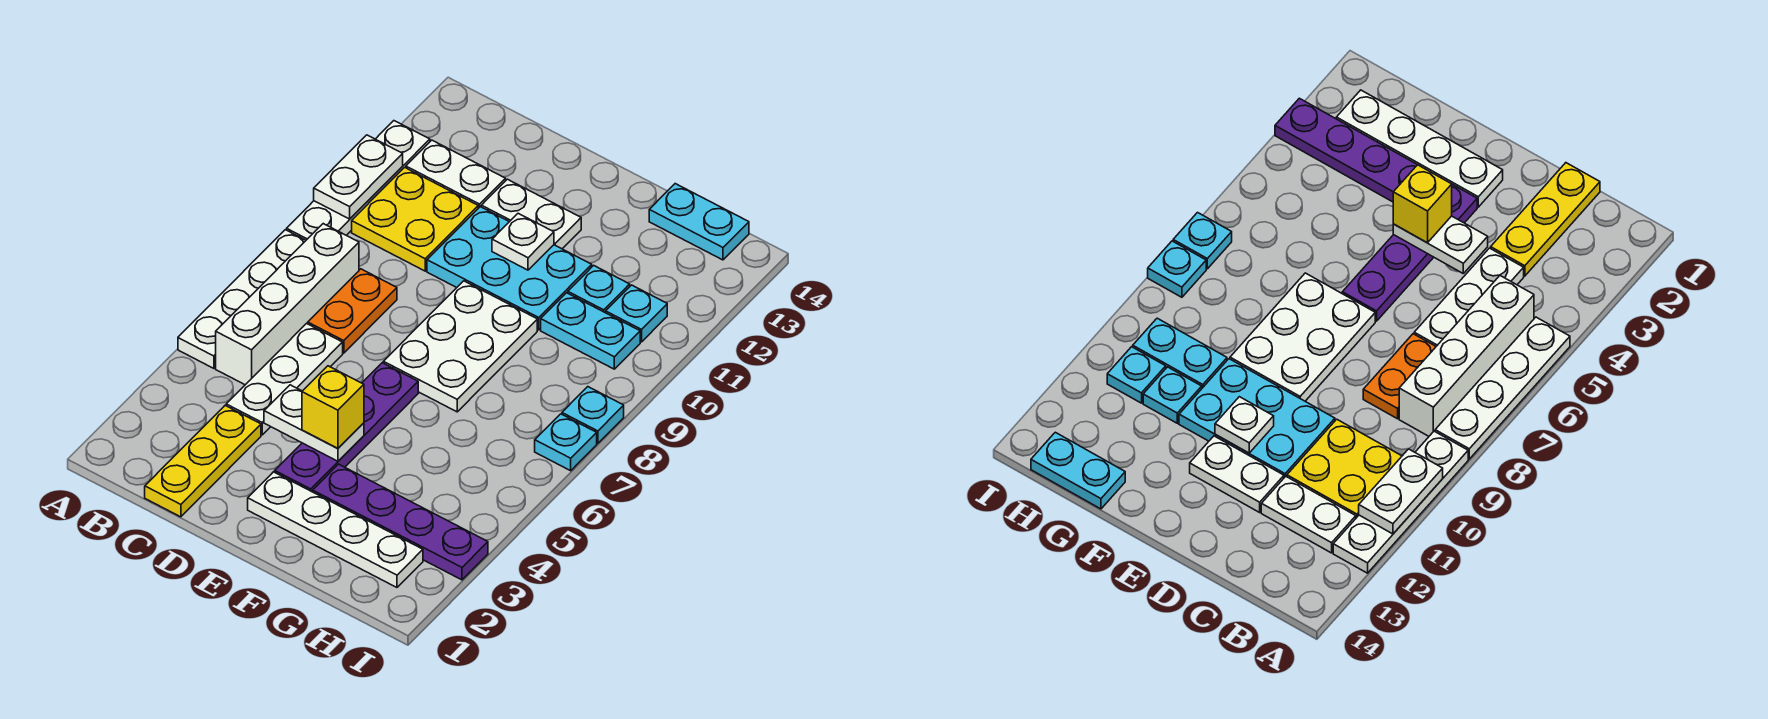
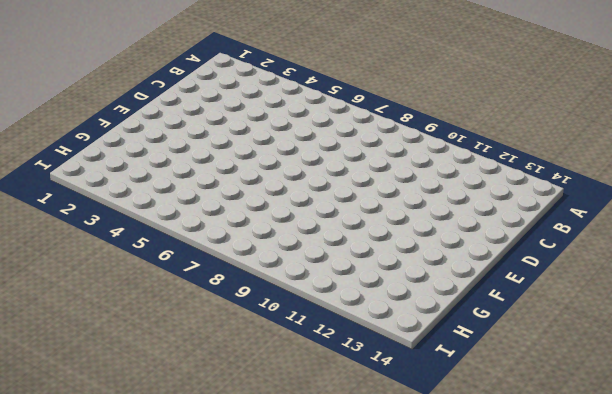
none -> white plate A5:A8 level 1
none -> white plate A9:A12 level 1
none -> white brick B5:B8 level 1

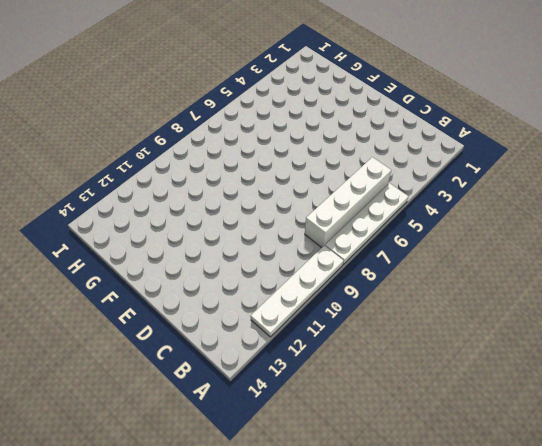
none -> yellow plate B10:C11 level 1
none -> white plate B12:C12 level 1
none -> yellow plate C1:C3 level 1

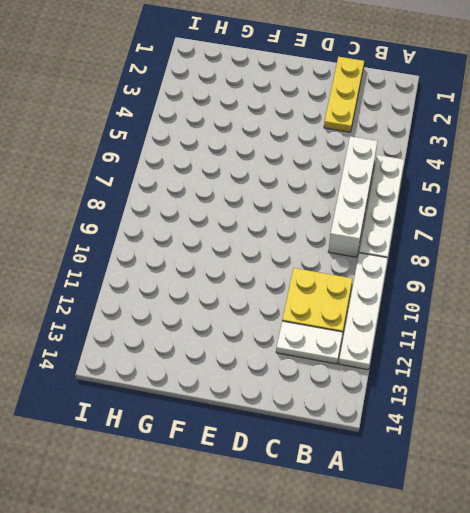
none -> white plate C4:C6 level 1
none -> orange plate C7:C8 level 1
none -> cyan plate D10:F11 level 1

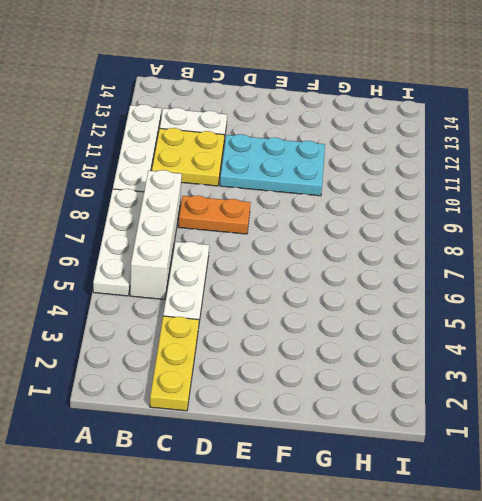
orange plate C8:D8 level 1 -> orange plate C7:C8 level 1
none -> white plate D12:E12 level 1
none -> white plate E2:H2 level 1
none -> purple plate E3:E6 level 1

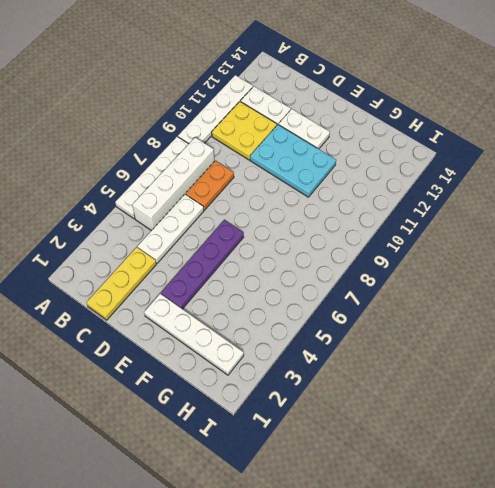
none -> white plate E7:F9 level 1
none -> purple plate F3:I3 level 1
none -> cyan plate G10:H10 level 1

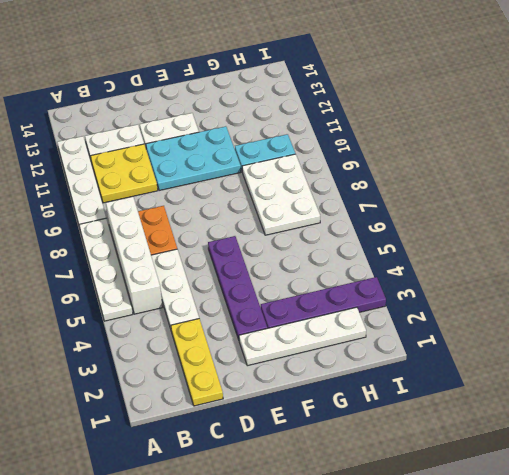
white plate G7:H9 level 1 -> white plate E7:F9 level 1
none -> cyan plate G11 level 1
none -> cyan plate G14:H14 level 1
none -> cyan plate H11 level 1

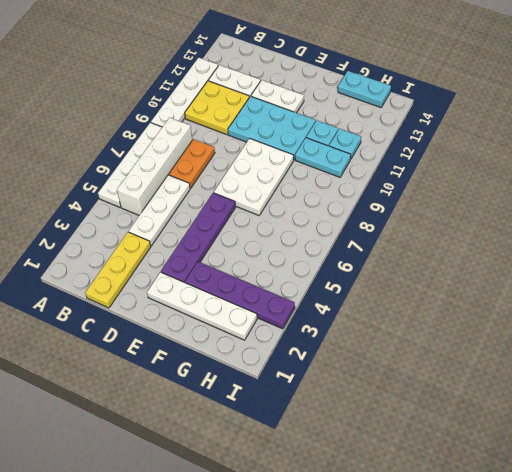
none -> cyan plate I7 level 1
none -> cyan plate I8 level 1
none -> white plate A10:A11 level 2

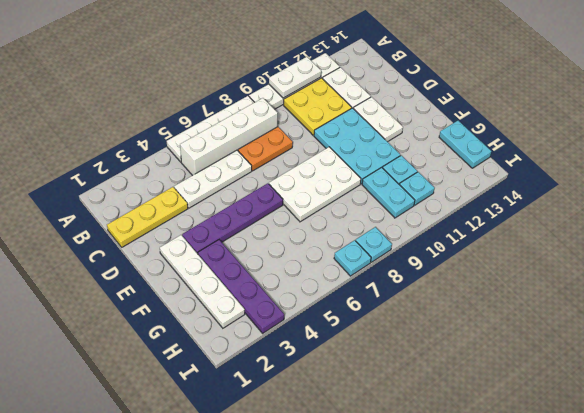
none -> white plate D4:E4 level 2
none -> white plate E11 level 2
none -> yellow brick E4 level 3

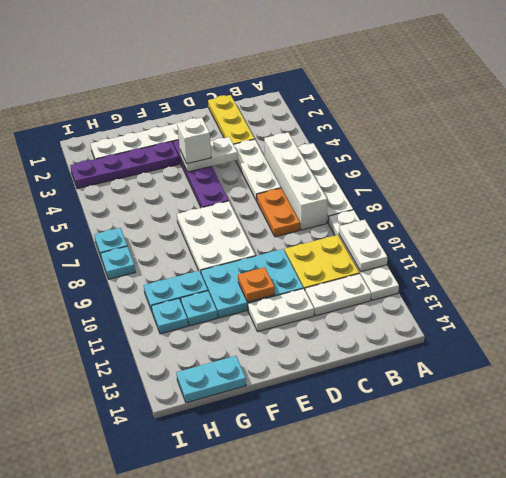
white brick E4 level 3 -> yellow brick E4 level 3
orange plate E11 level 2 -> white plate E11 level 2

